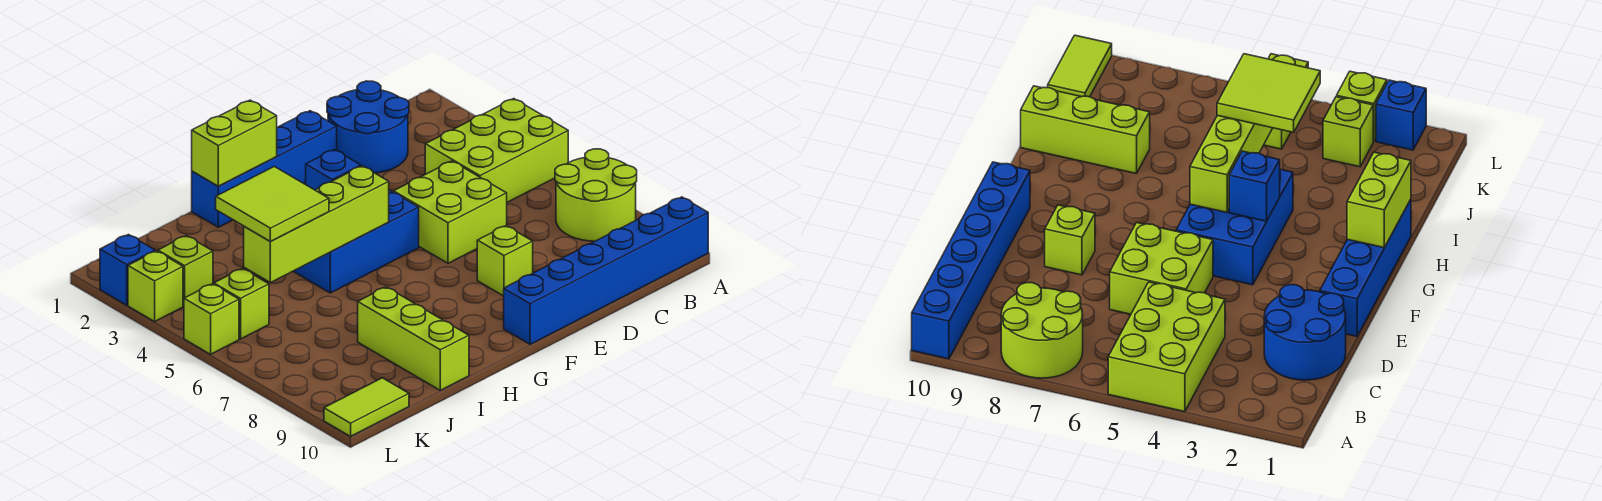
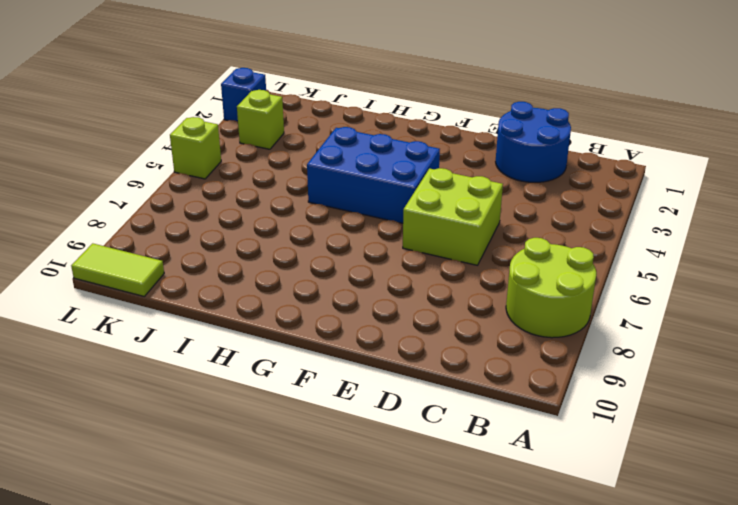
none -> lime brick A4:C5 level 1
none -> blue brick A10:F10 level 1
none -> blue brick E1:H1 level 1

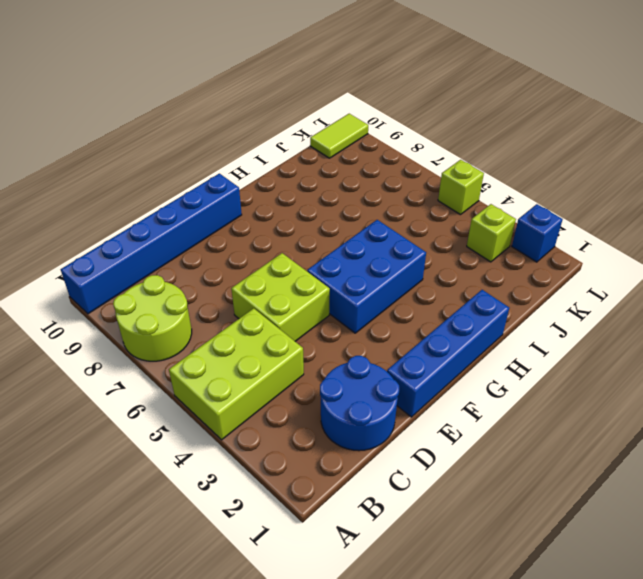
none -> lime brick E8 level 1
none -> lime brick I8:I10 level 1
none -> lime brick K5 level 1

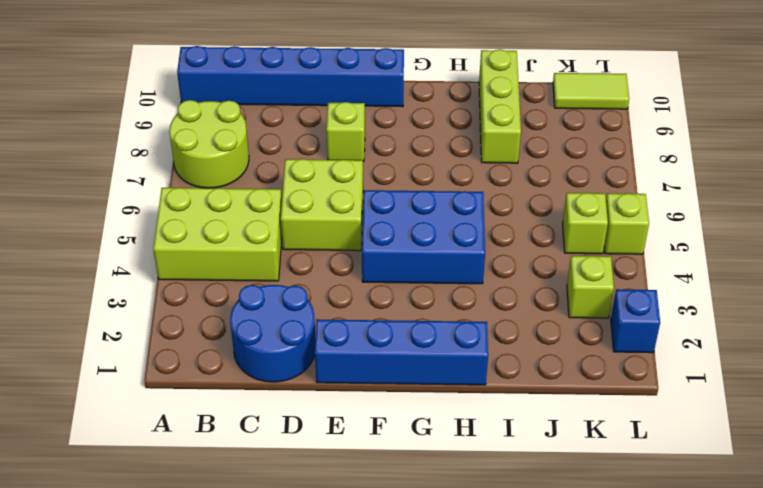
none -> lime brick L3 level 1
none -> lime brick G1:H1 level 2
none -> blue brick G4 level 2

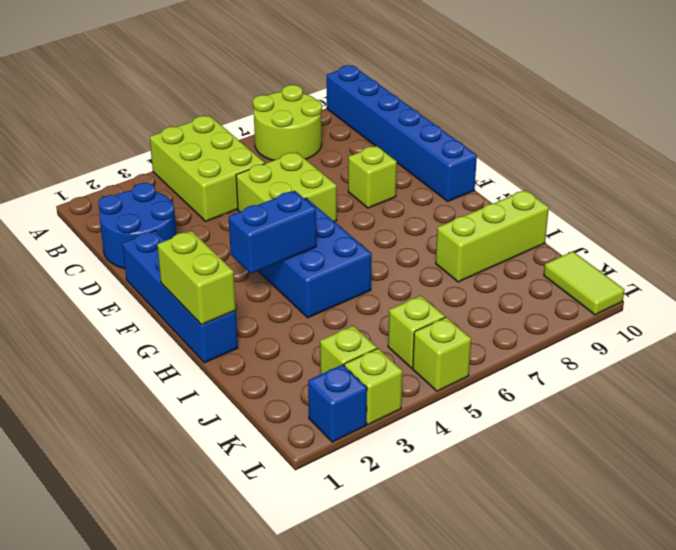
blue brick G3:G4 level 2 -> blue brick G4 level 2
none -> lime brick G5:J5 level 2
none -> lime tile I4:J5 level 3

